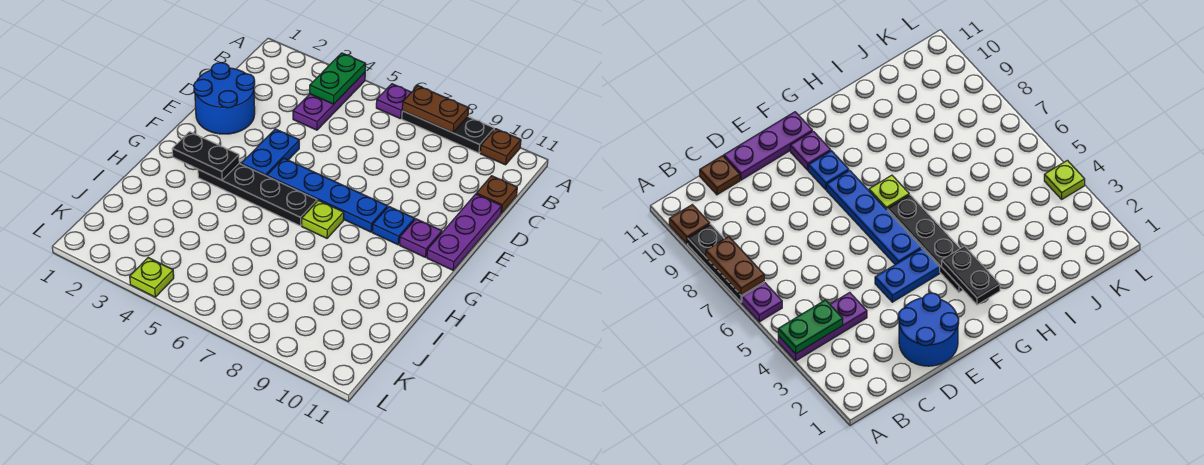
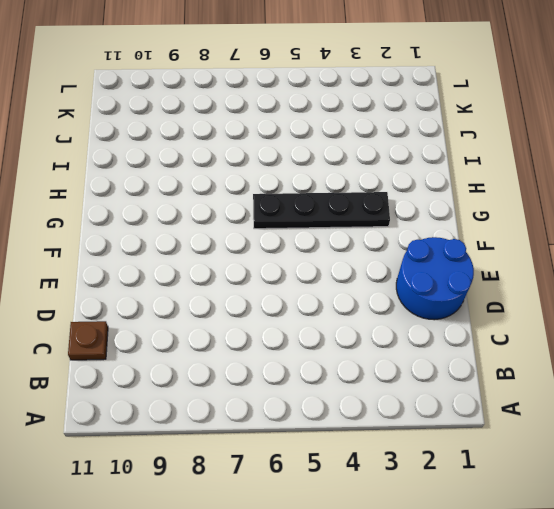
none -> purple plate A4:C4 level 1
none -> purple plate A6 level 1
none -> black plate A7:A9 level 1

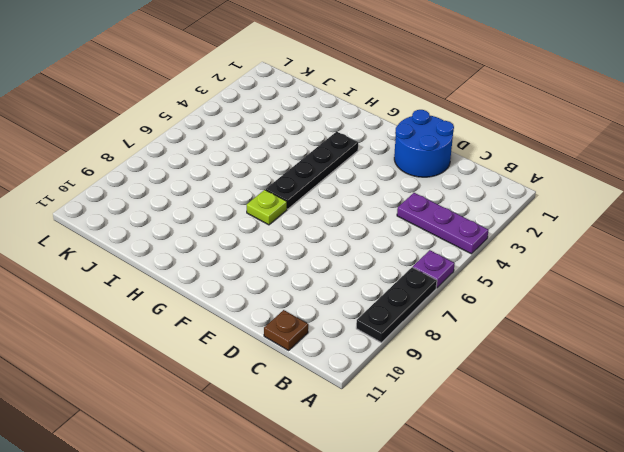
none -> brown plate A10 level 1
none -> purple plate D11:F11 level 1
none -> blue plate E4:F4 level 1

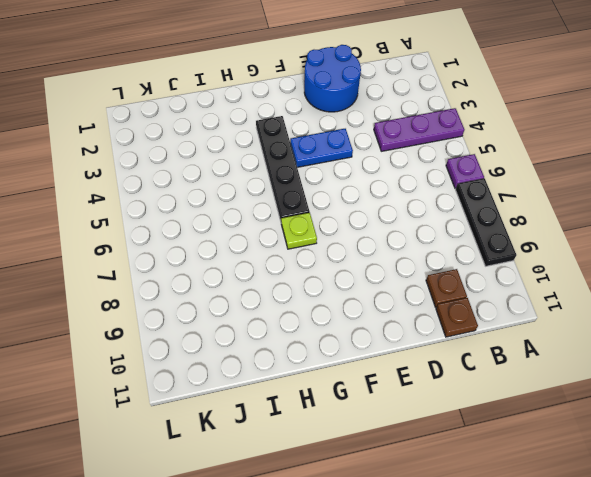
brown plate C10 level 1 -> brown plate A10 level 1
none -> purple plate D11:F11 level 1
none -> blue plate F5:F8 level 1
none -> blue plate F9 level 1

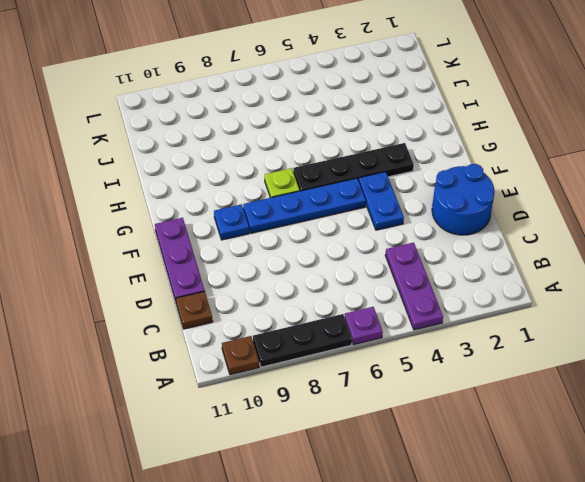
none -> purple plate F10 level 1
none -> lime plate L4 level 1
none -> green plate A4:B4 level 2

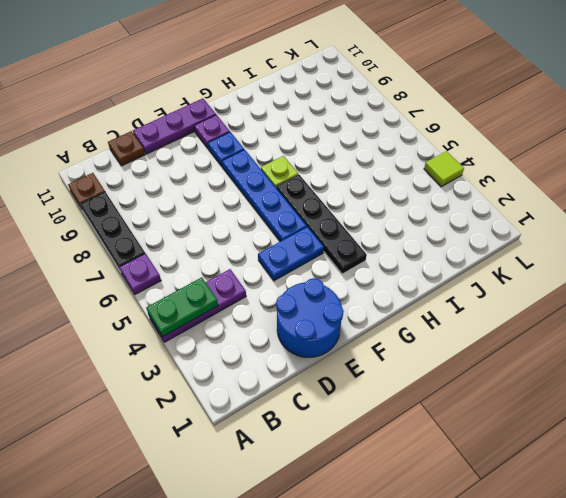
lime tile L4 level 1 -> lime plate L4 level 1
none -> brown plate A7:A8 level 2
none -> black plate G2:G3 level 2

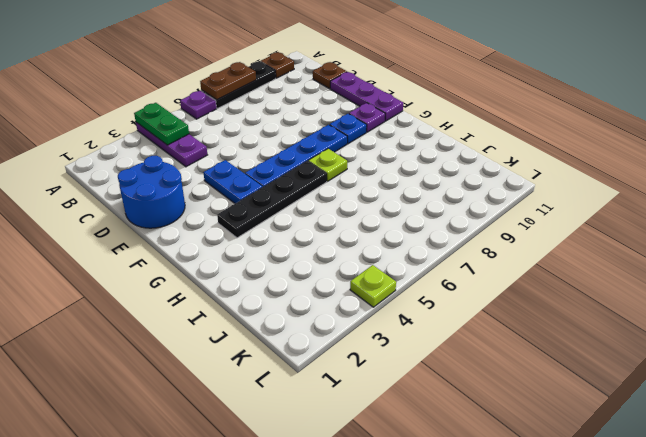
none -> black plate G2:G3 level 2

